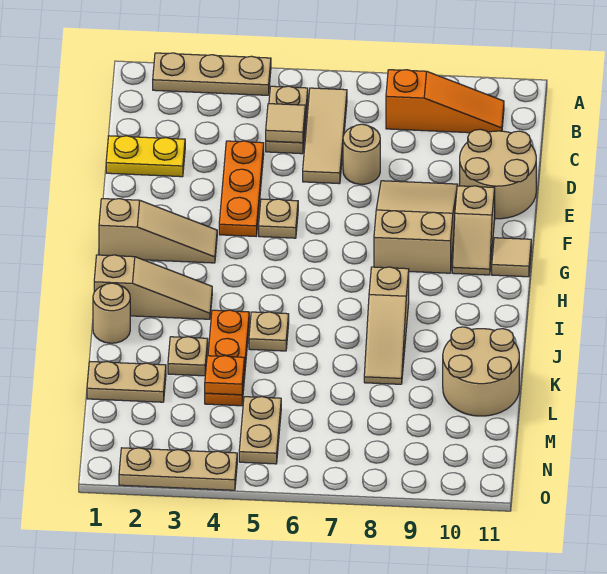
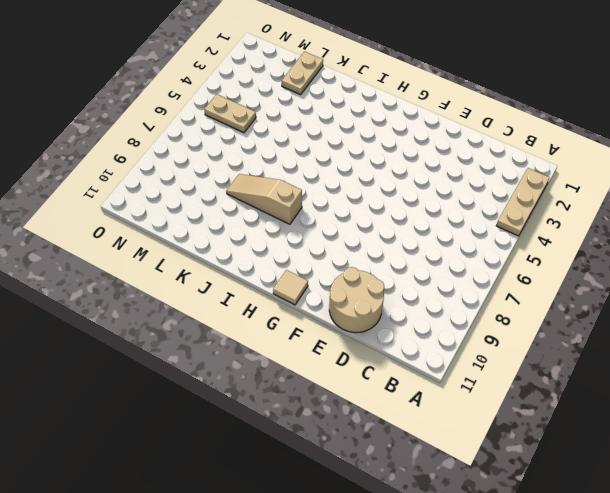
none -> tan plate B5:C5 level 1
none -> tan tile B6:D6 level 1
none -> orange slope B8:B10 level 1 top 8

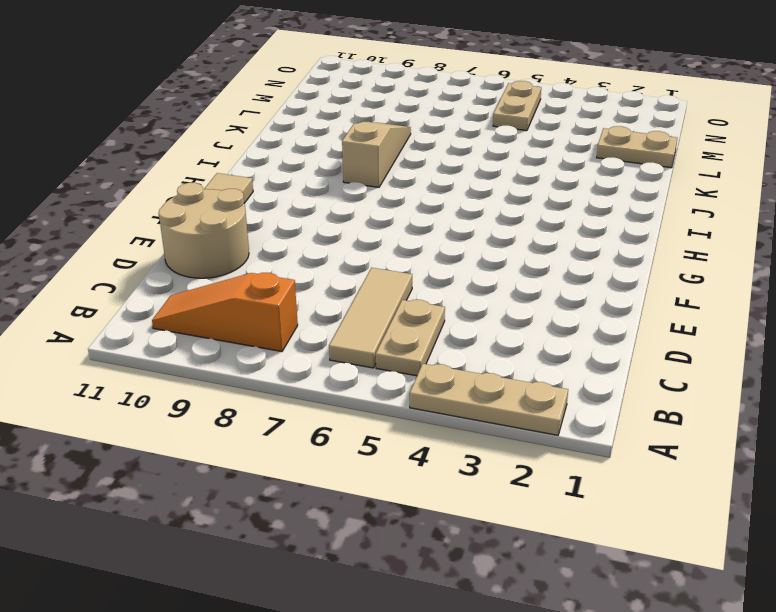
none -> yellow plate D1:D2 level 1
none -> orange plate D4:F4 level 1
none -> tan round brick D7 level 1

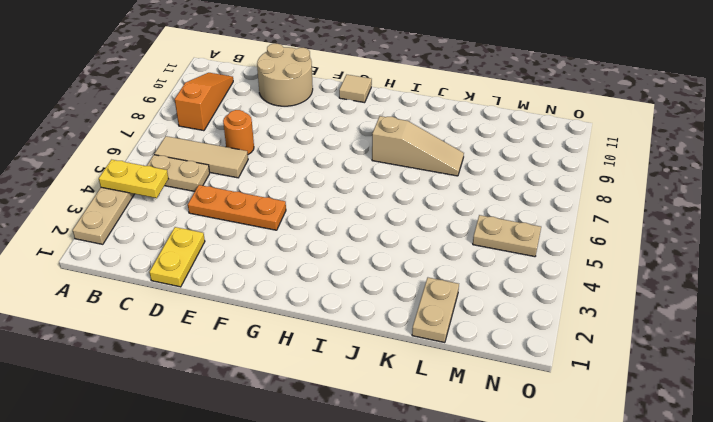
yellow plate A4:B4 level 2 -> none
orange round brick D7 level 1 -> tan round brick D7 level 1
none -> tan slope E8:G9 level 1 top G
none -> tan plate F5 level 1
none -> tan slope F10:G10 level 1 top F

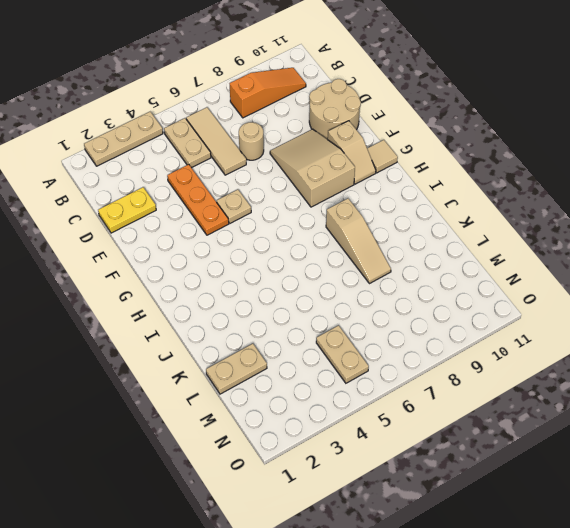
none -> tan slope G1:G3 level 1 top 1
none -> tan slope I1:I3 level 1 top 1
none -> tan round brick J1 level 1

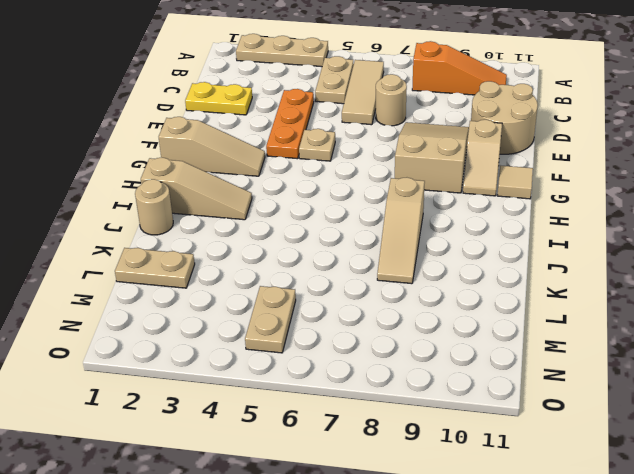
none -> orange plate J4:L4 level 1
none -> tan plate J5 level 1
none -> tan plate K3 level 1

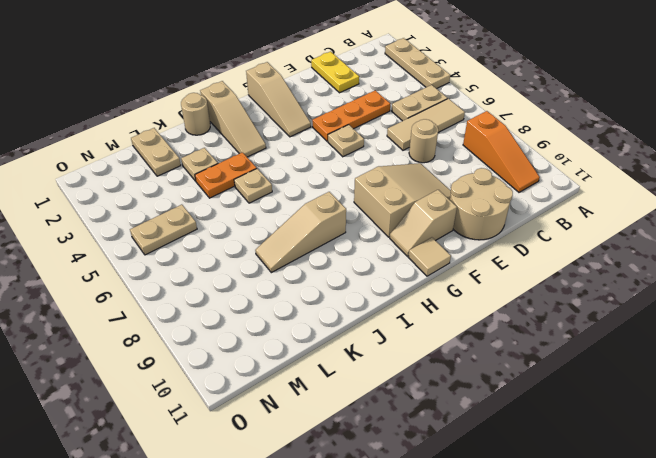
orange plate J4:K4 level 1 -> orange plate J4:L4 level 1
none -> tan round brick K10:L11 level 1
none -> tan plate O2:O4 level 1
none -> tan tile C5 level 2

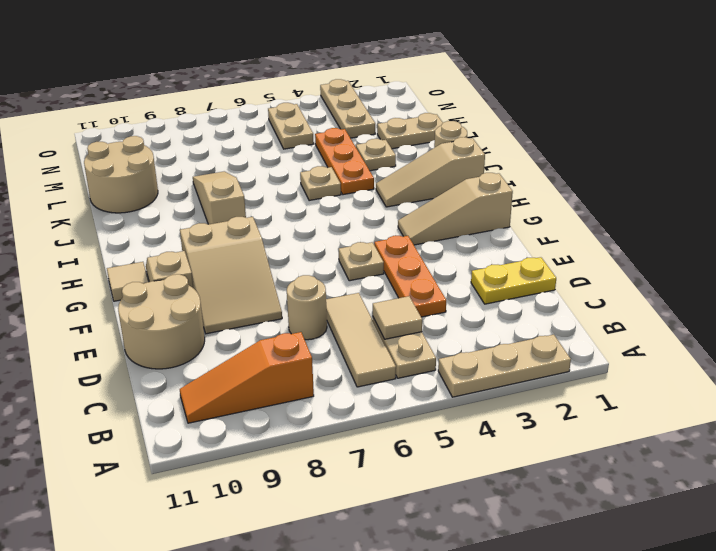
tan plate M3:O3 level 1 -> tan plate O2:O4 level 1
none -> orange plate L4 level 2

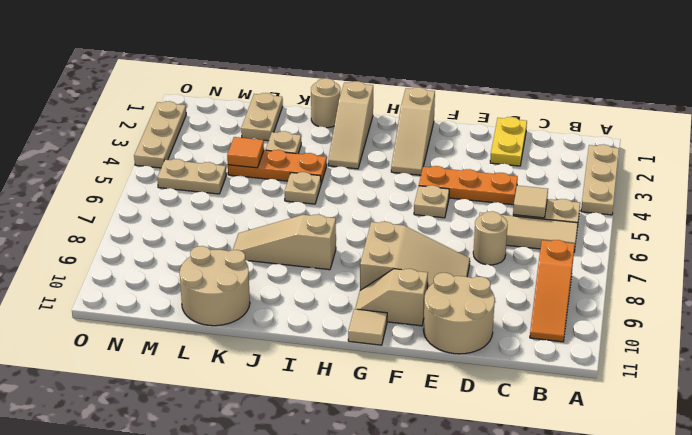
orange tile L4 level 2 -> orange plate L4 level 2

